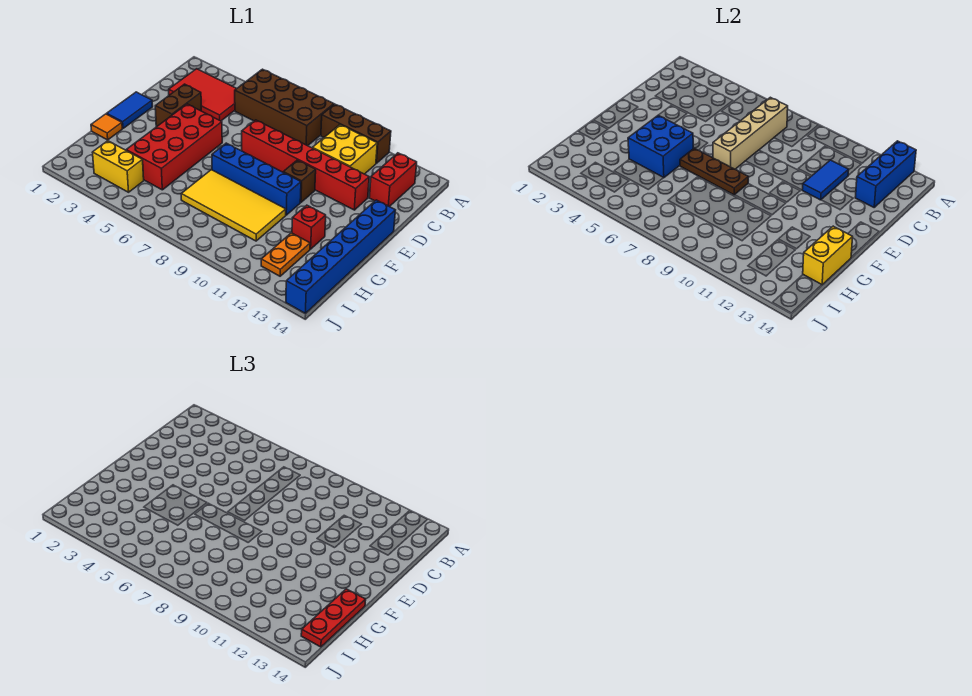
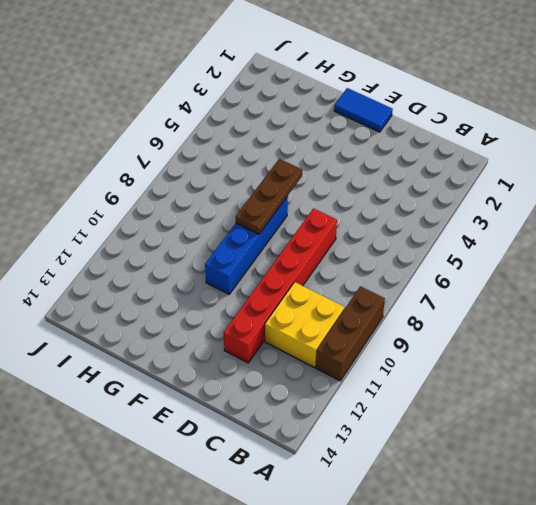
none -> brown brick A5:B8 level 1
none -> red tile B2:C4 level 1
none -> red brick B13:C13 level 1

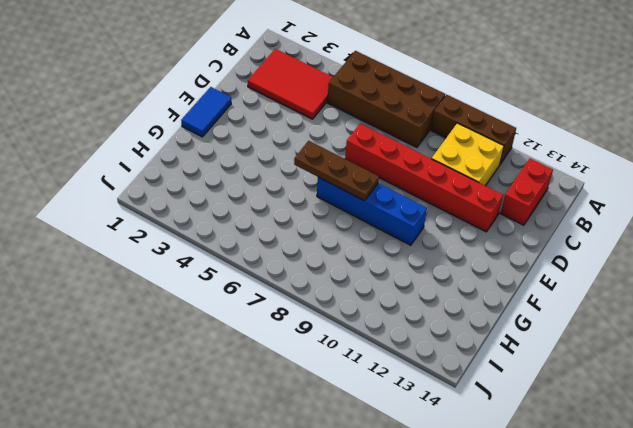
none -> brown brick D3:E3 level 1
none -> red brick E4:H5 level 1
none -> brown brick E10 level 1

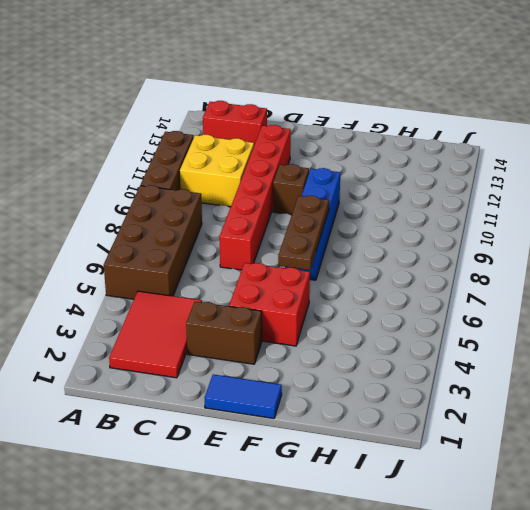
red brick E4:F5 level 1 -> red brick E4:H5 level 1
none -> blue brick E14:J14 level 1
none -> orange tile G1 level 1
none -> yellow tile G7:H10 level 1

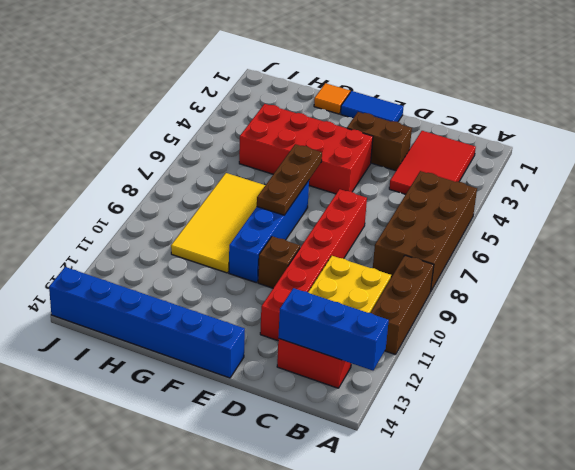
none -> red brick G12 level 1
none -> orange plate H12:I12 level 1
none -> yellow brick I3:I4 level 1

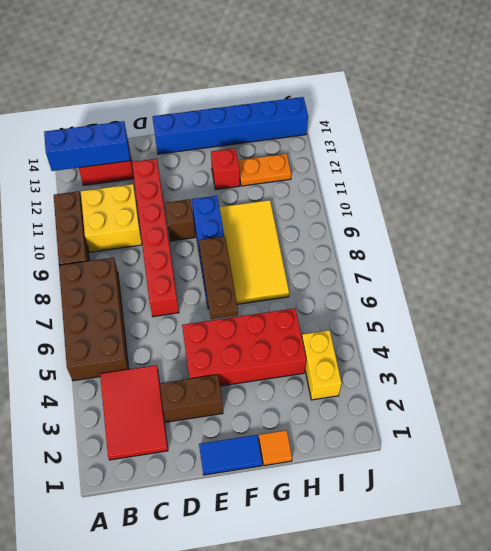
none -> tan brick B7:E7 level 2
none -> blue tile C11:D11 level 2
none -> blue brick F4:G5 level 2

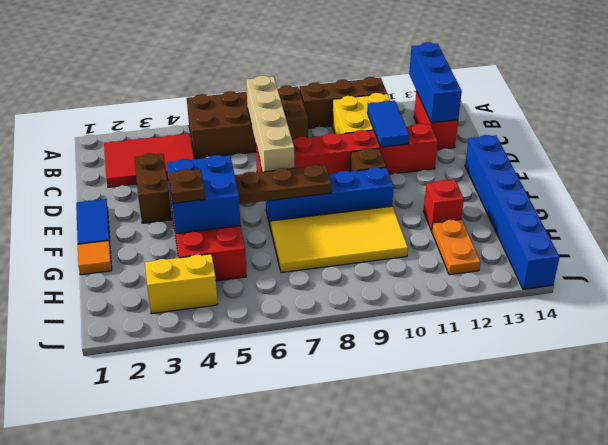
brown plate G4 level 3 -> none
none -> yellow brick G14:H14 level 2
none -> red plate G14:I14 level 3

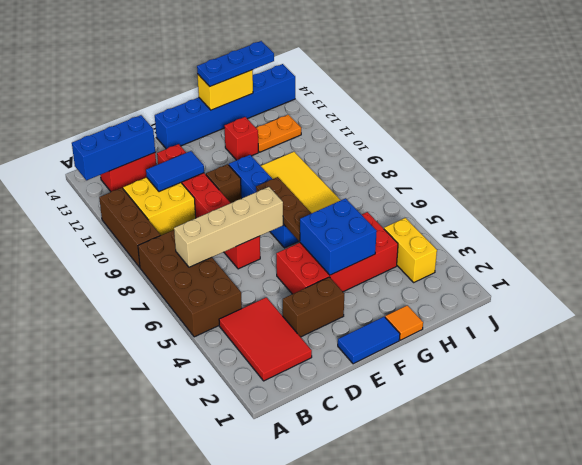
blue plate G14:I14 level 3 -> red plate G14:I14 level 3

